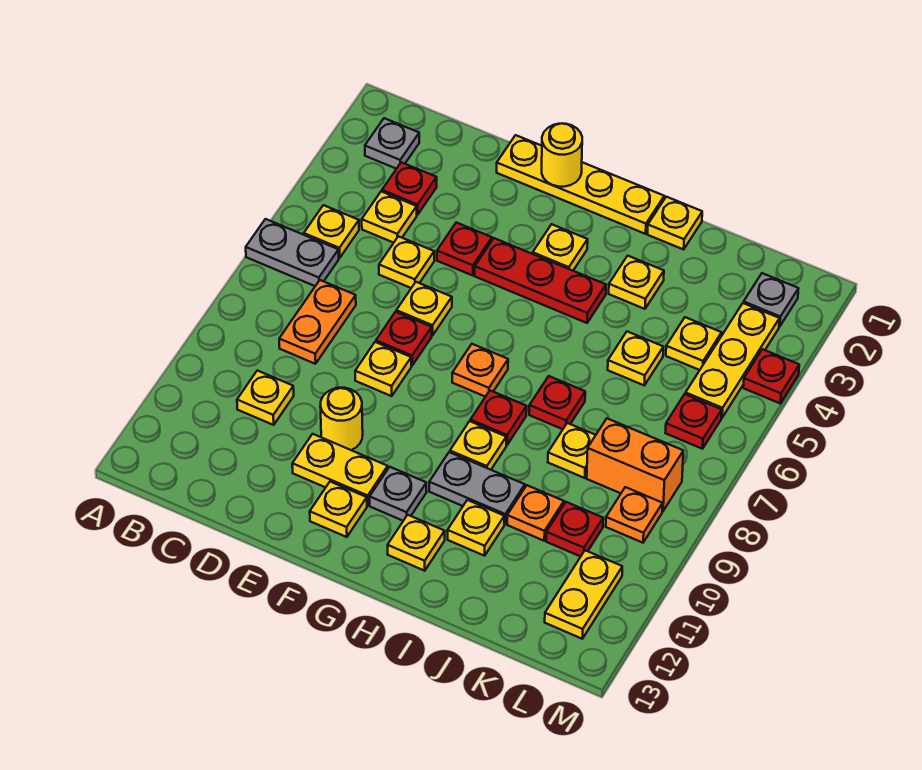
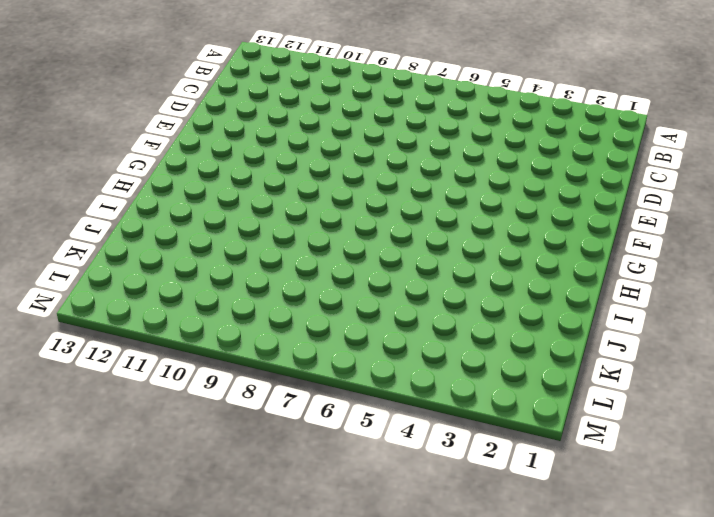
none -> grey plate A6:B6 level 1
none -> grey plate B2 level 1
none -> yellow plate B5 level 1
none -> red plate C3 level 1

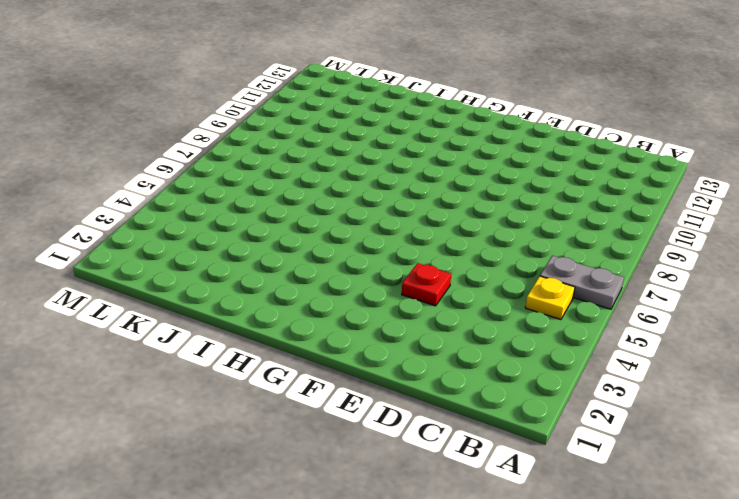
none -> grey plate B2 level 1
none -> red plate C3 level 1
none -> yellow plate C4 level 1
none -> orange plate C7:C8 level 1

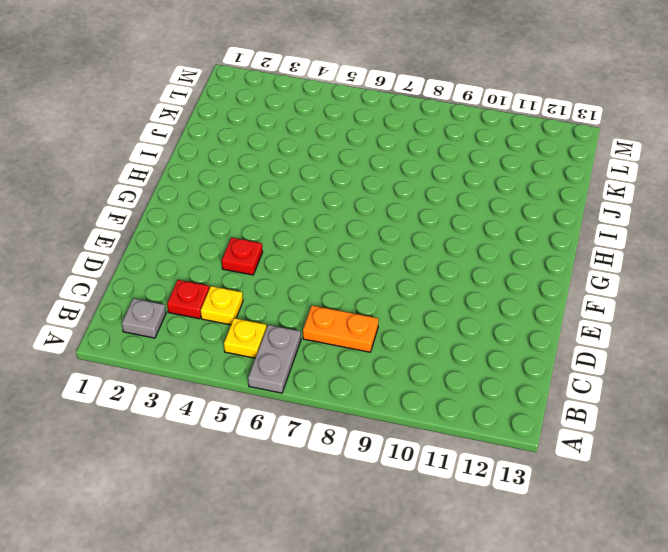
none -> yellow plate C10 level 1
none -> yellow plate D5 level 1
none -> yellow plate E1:H1 level 1
none -> yellow plate E6 level 1

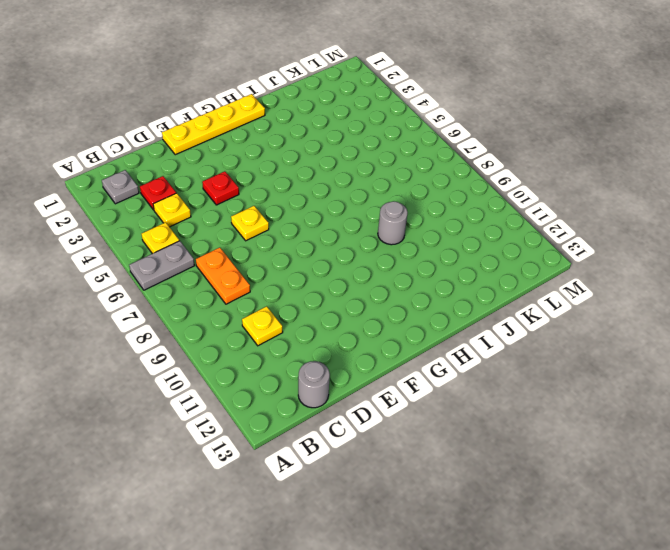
grey round brick C13 level 1 -> none
grey round brick I9 level 1 -> none
none -> yellow plate D5 level 1
none -> red plate E7 level 1
none -> yellow plate E8 level 1
none -> yellow round brick E10 level 1

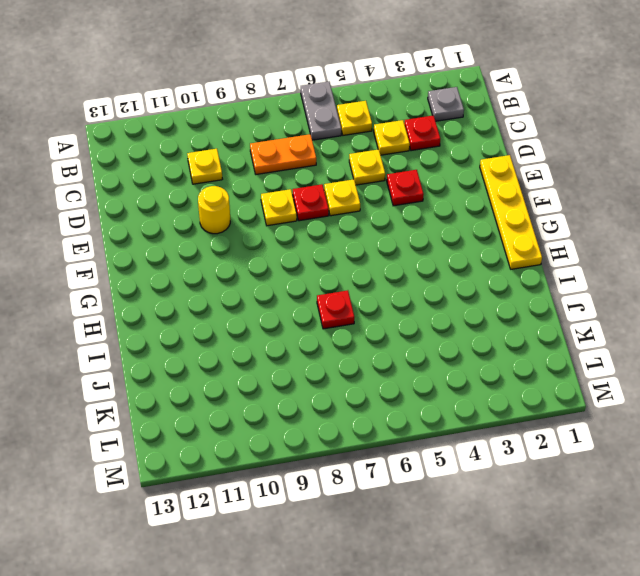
none -> yellow plate E11:F11 level 1
none -> red plate F4:H4 level 1
none -> yellow plate F12 level 1
none -> yellow plate G3 level 1

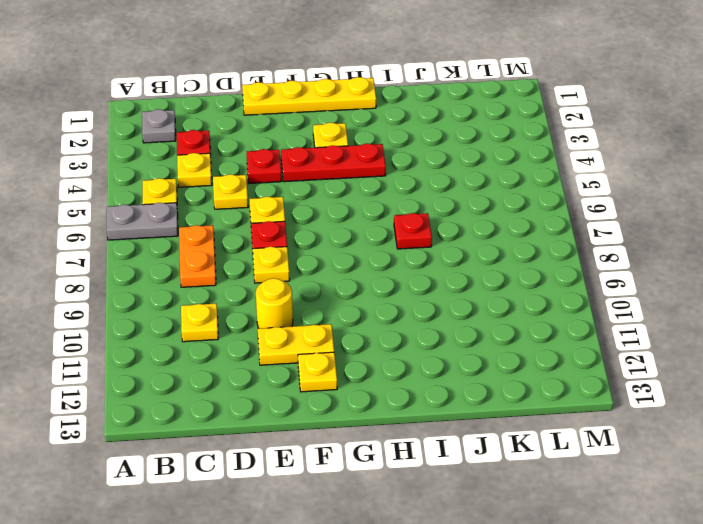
none -> orange plate G7 level 1
none -> grey plate G11 level 1
none -> red plate H8 level 1
none -> yellow plate H9 level 1

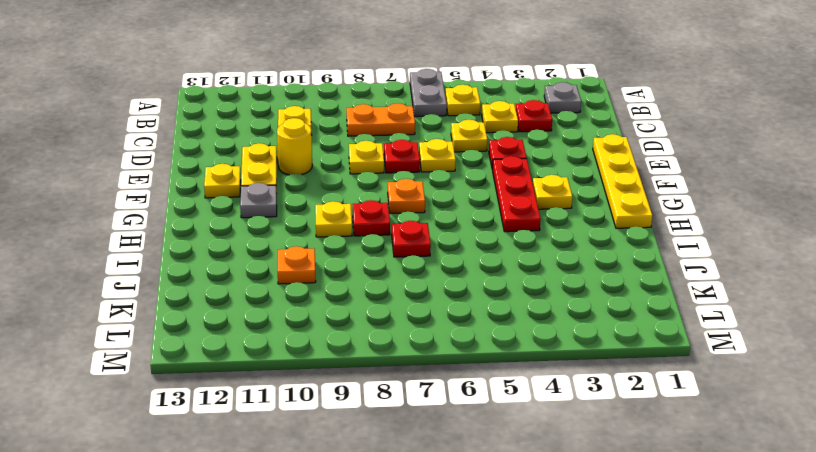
none -> grey plate H10:I10 level 1
none -> yellow plate H12 level 1
none -> yellow plate I1 level 1
none -> yellow plate I3 level 1

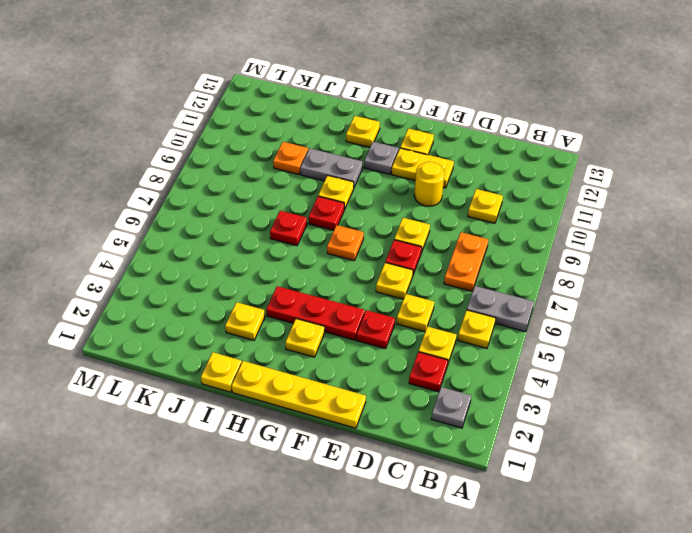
none -> yellow plate I11 level 1
none -> yellow plate J5 level 1
none -> yellow plate J8 level 1
none -> yellow plate K4 level 1

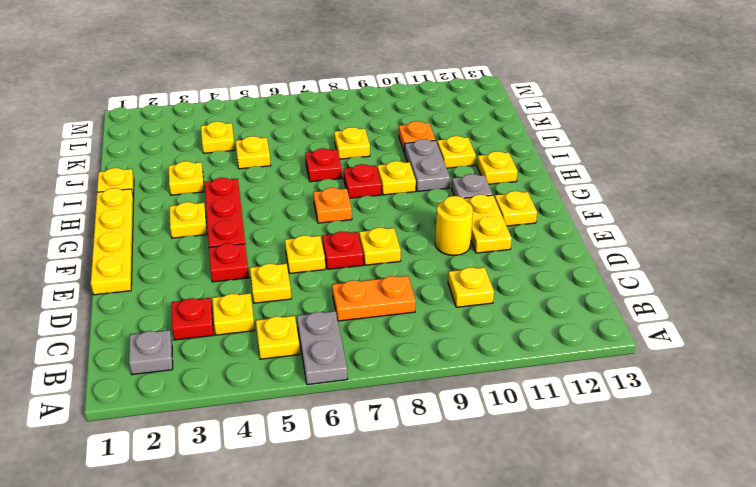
none -> orange brick K8:L8 level 1
none -> red plate K10 level 1
none -> grey plate L2 level 1
none -> yellow plate L3:L5 level 1

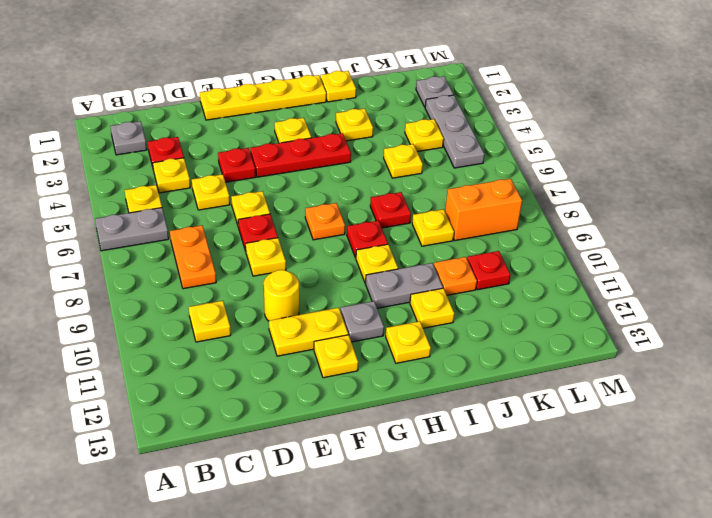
grey plate L3:L5 level 1 -> yellow plate L3:L5 level 1
none -> red plate L6 level 1
none -> orange plate L9 level 1
none -> yellow plate L11:L12 level 1
none -> red plate M4 level 1

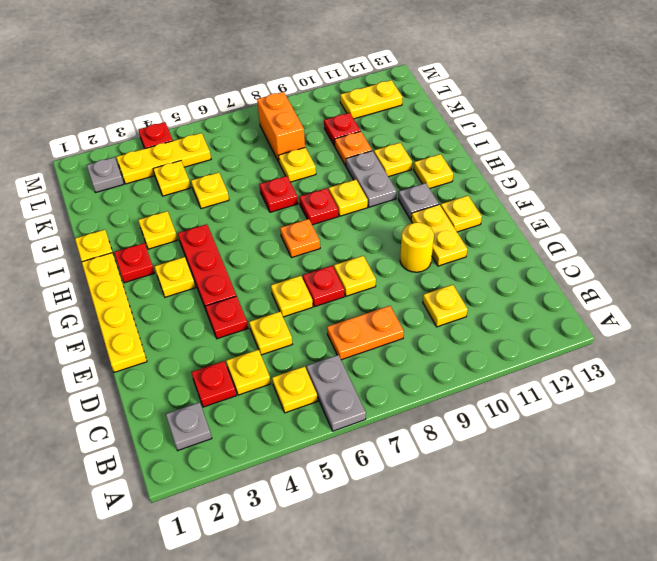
red plate H2 level 1 -> red plate L6 level 1
none -> orange plate L9 level 1
none -> yellow round brick F1 level 2

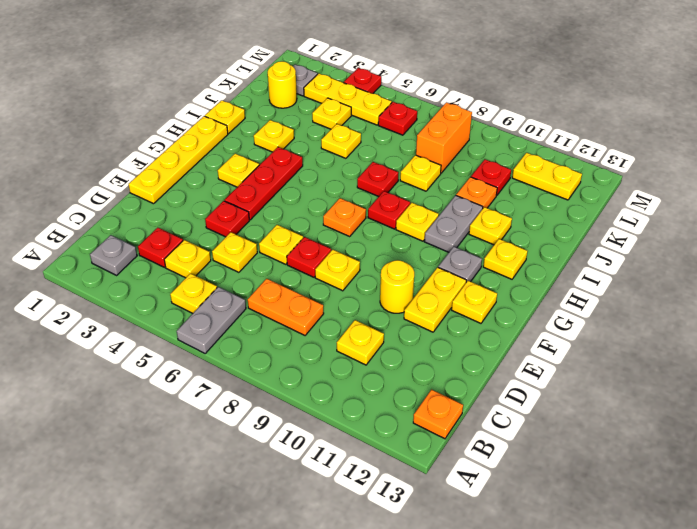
orange plate B13 level 1 -> orange plate L9 level 1
yellow round brick K2 level 1 -> yellow round brick F1 level 2

